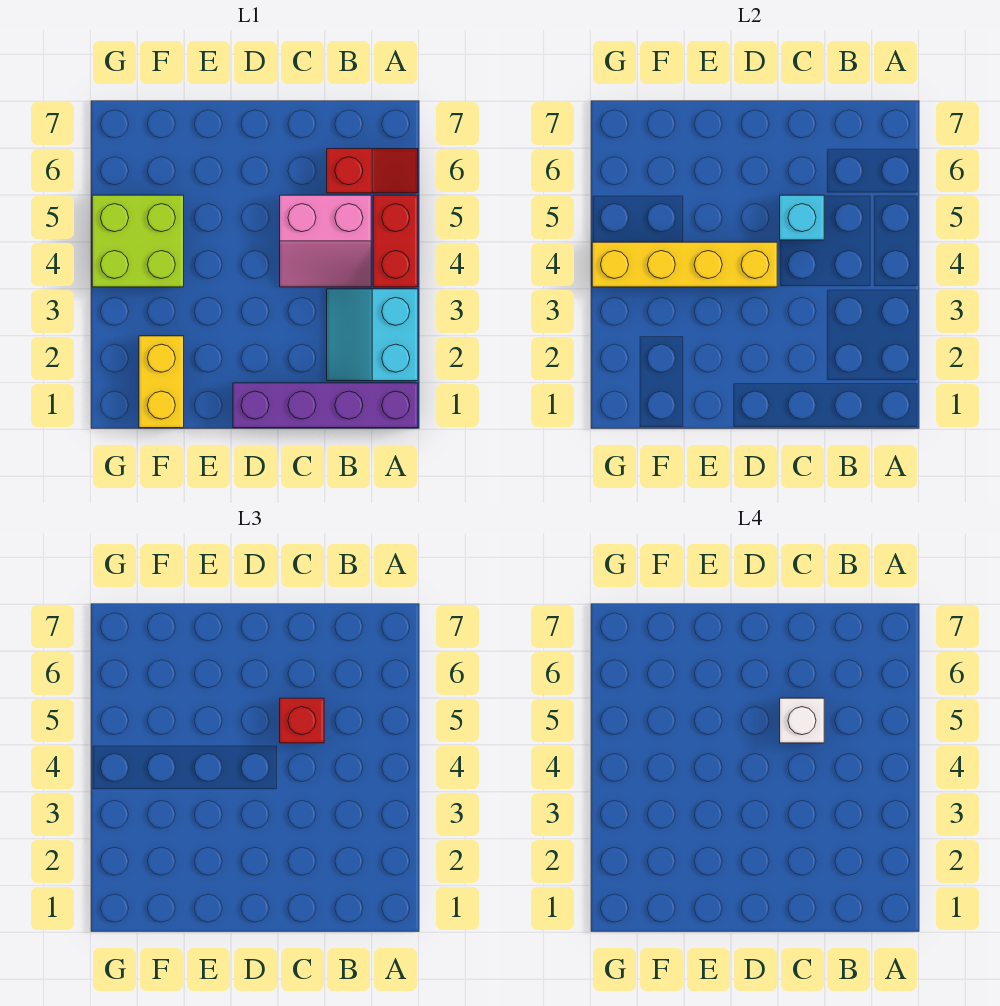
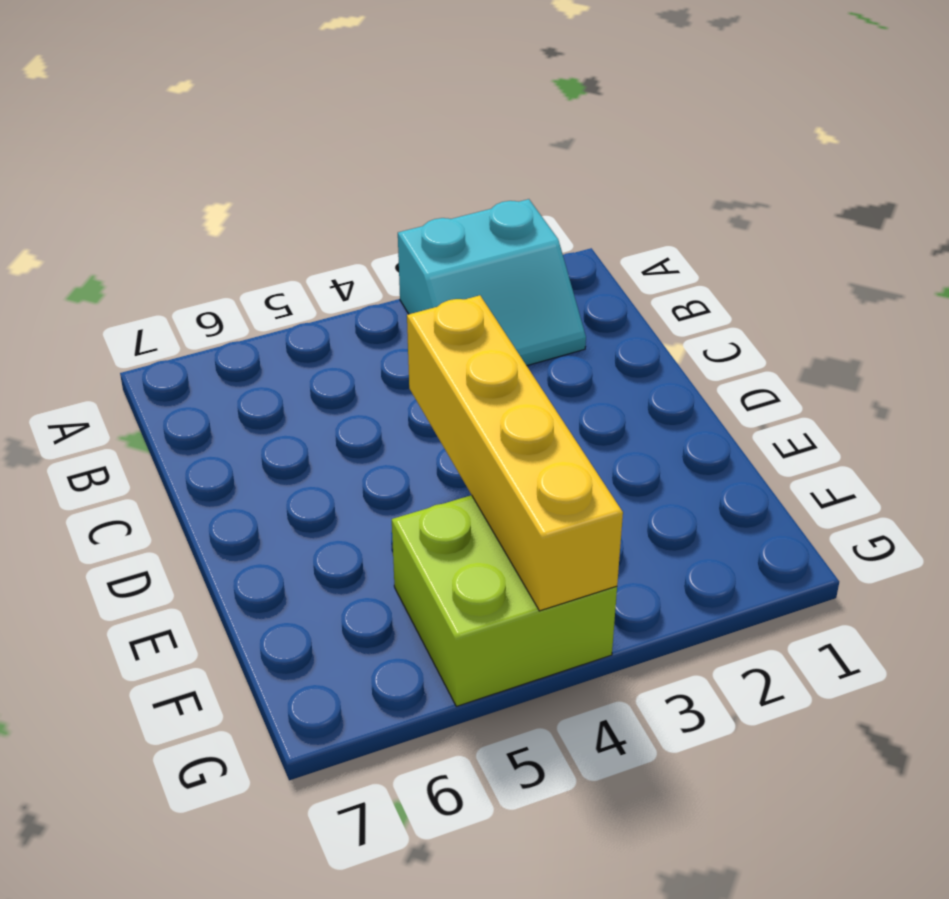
none -> purple brick A1:D1 level 1
none -> red brick A4:A5 level 1

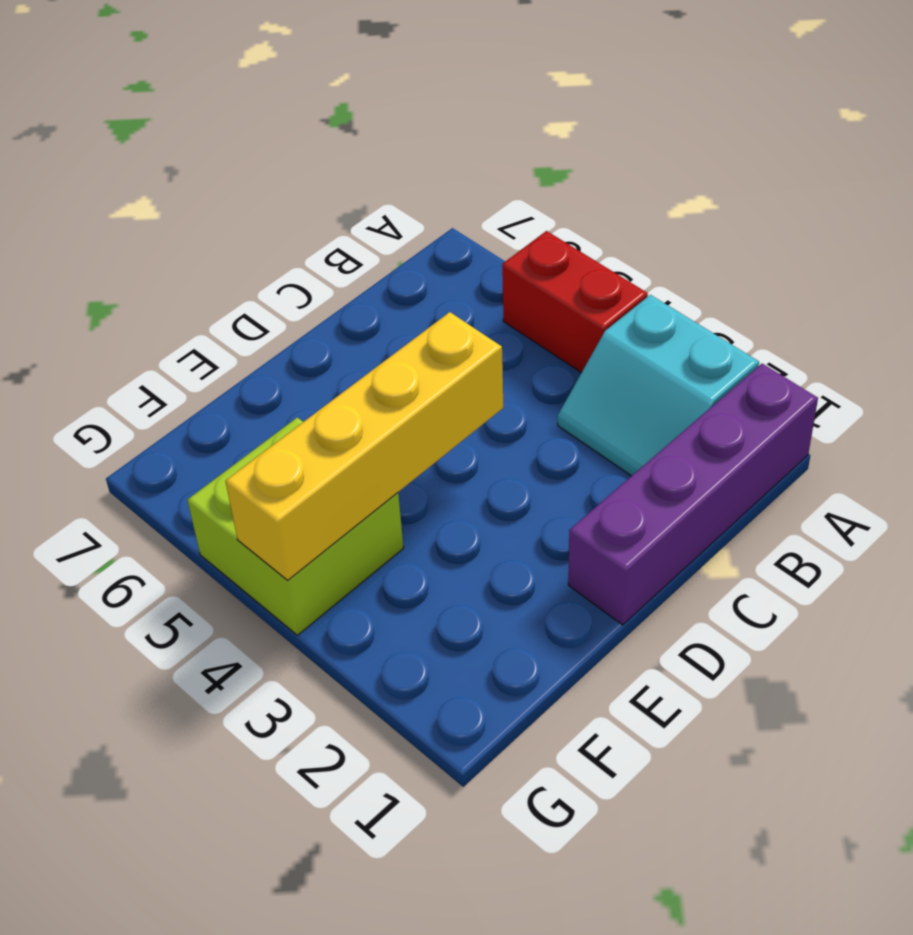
none -> red slope A6:B6 level 1 top B
none -> pink slope B4:C5 level 1 top 5

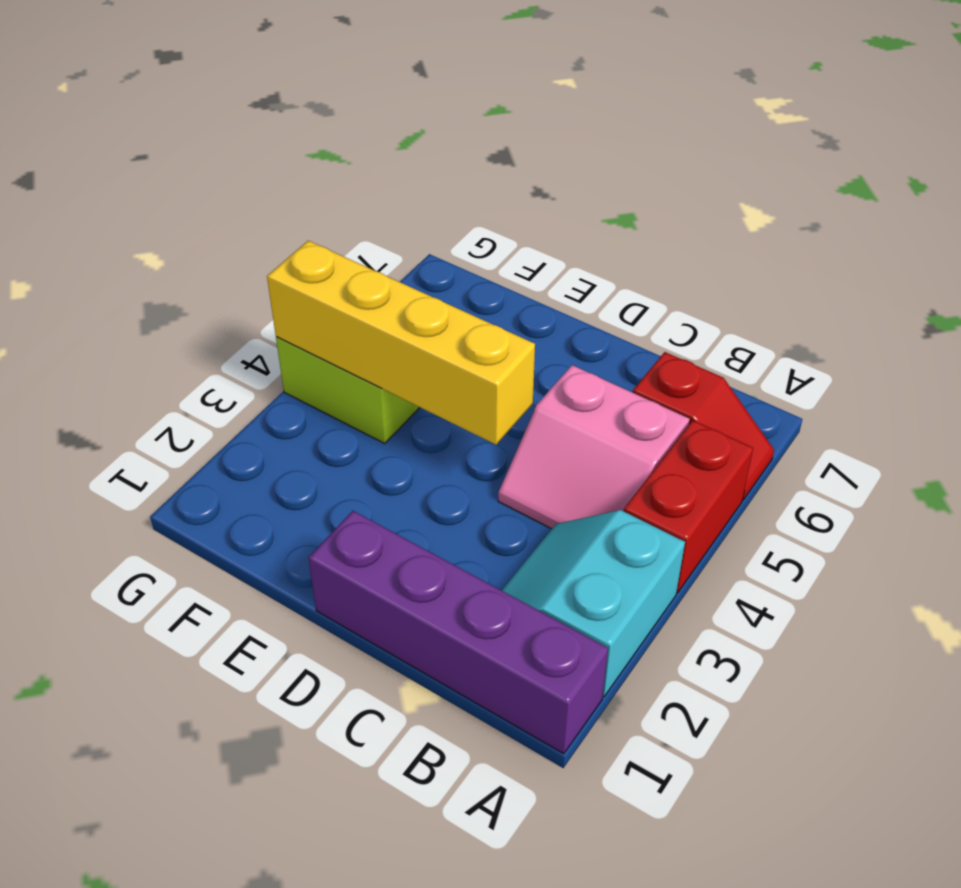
none -> yellow brick F1:F2 level 1
none -> cyan brick C5 level 2

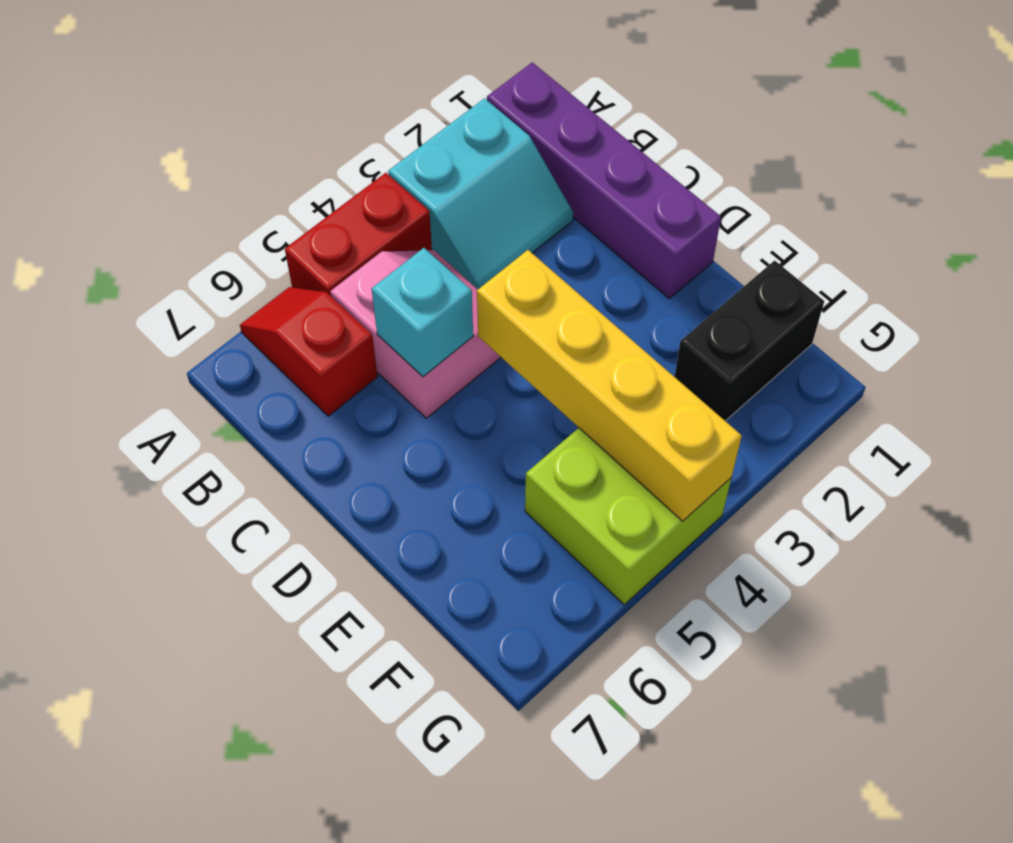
black brick F1:F2 level 1 -> yellow brick F1:F2 level 1
none -> red brick C5 level 3
none -> white brick C5 level 4

